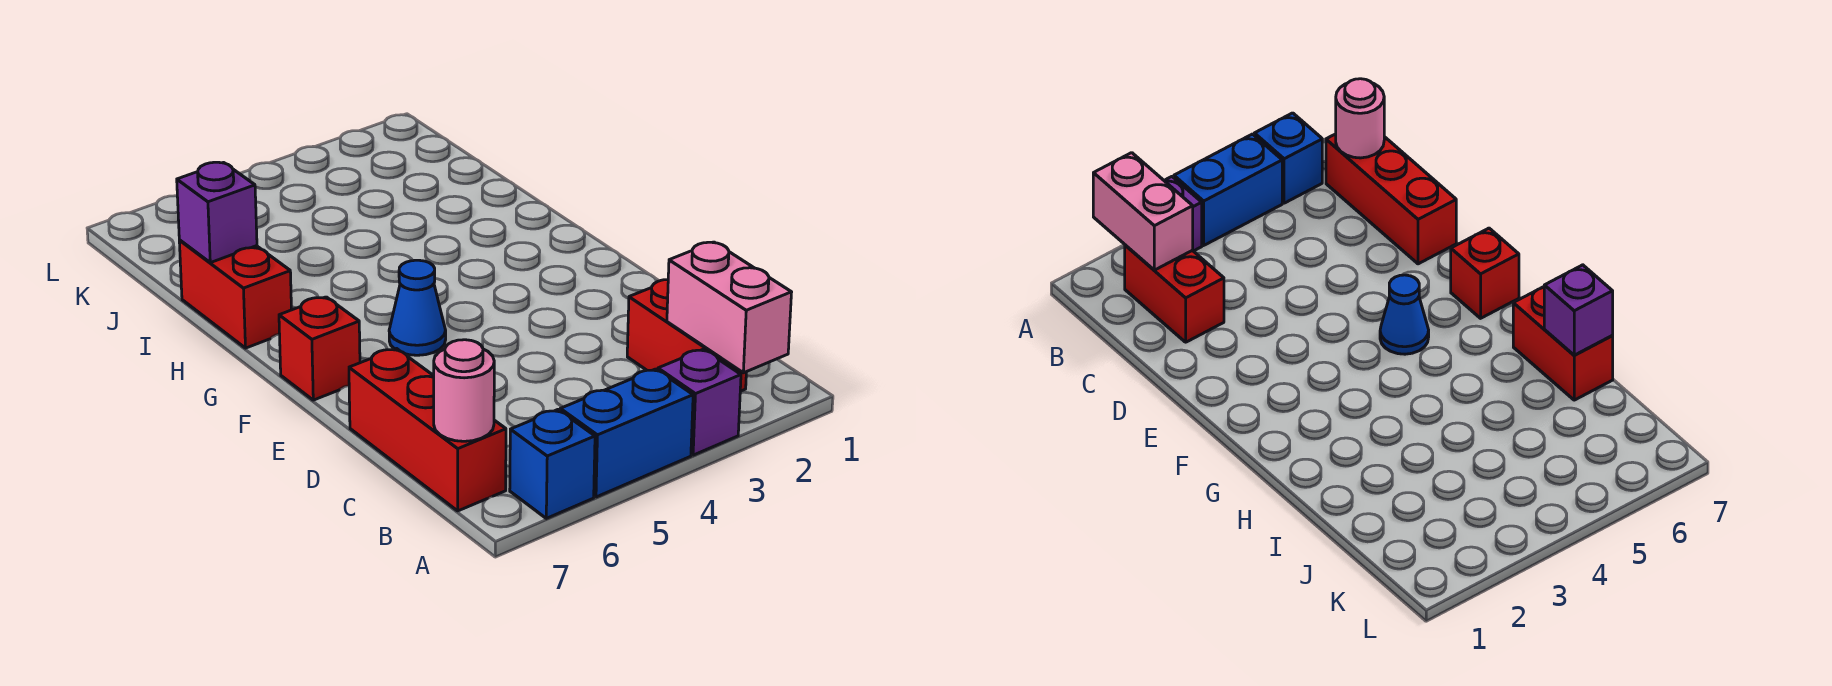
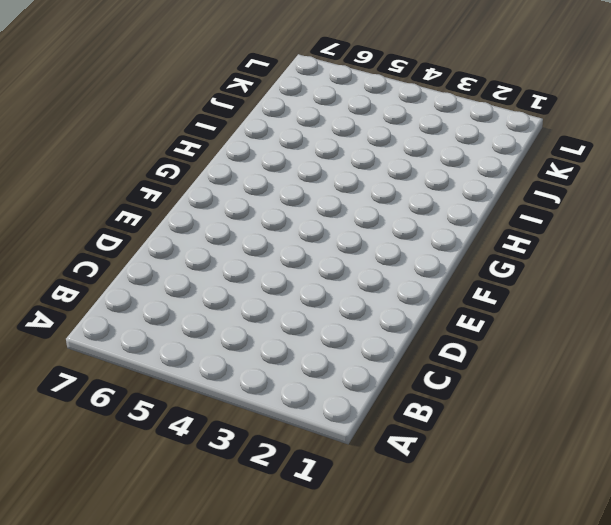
none -> purple brick A3 level 1
none -> blue brick A4:A5 level 1

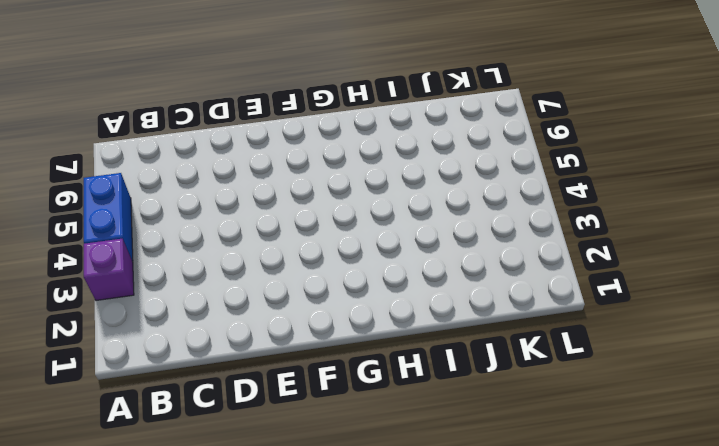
none -> blue brick A6 level 1
none -> red brick B2:C2 level 1

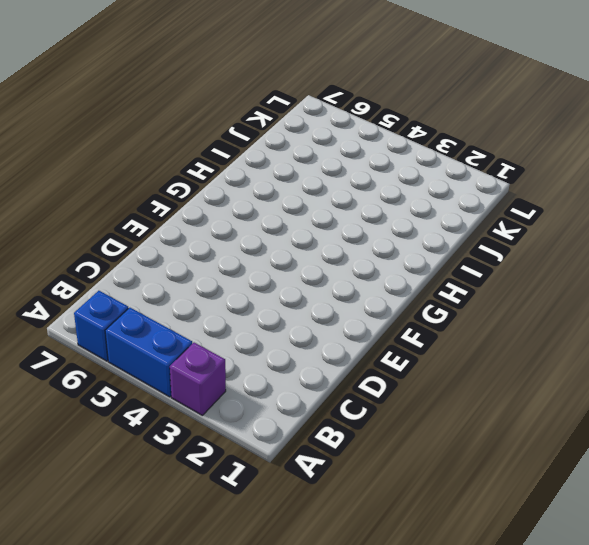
none -> red brick B2:C2 level 1
none -> red brick B7:D7 level 1

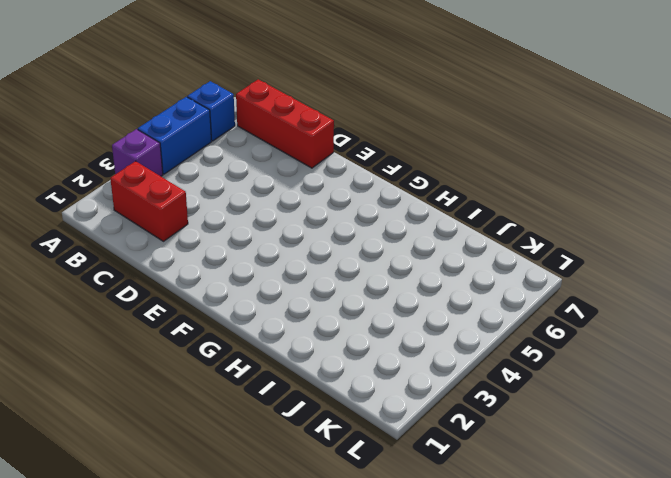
none -> blue cone F5 level 1
none -> red brick F7 level 1

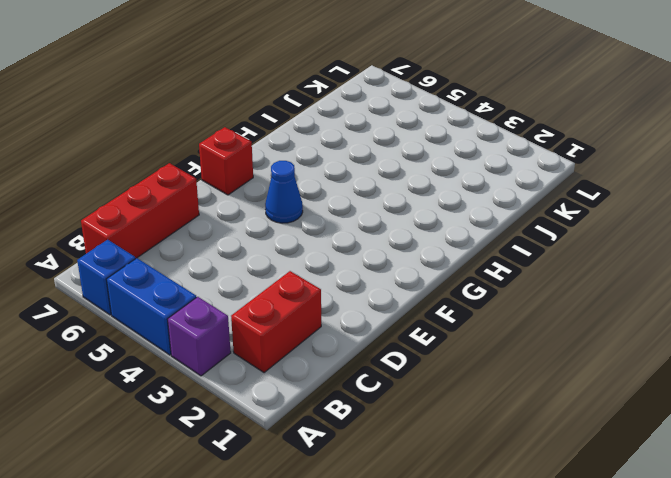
none -> red brick H7:I7 level 1
none -> pink brick A2:B2 level 2

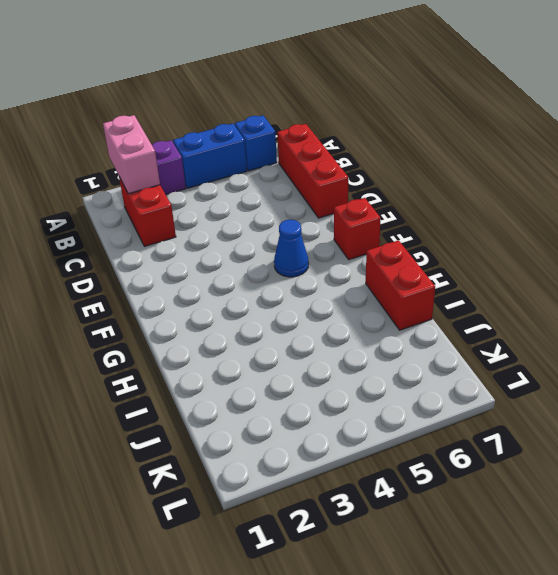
none -> pink round brick B7 level 2
none -> purple brick I7 level 2

